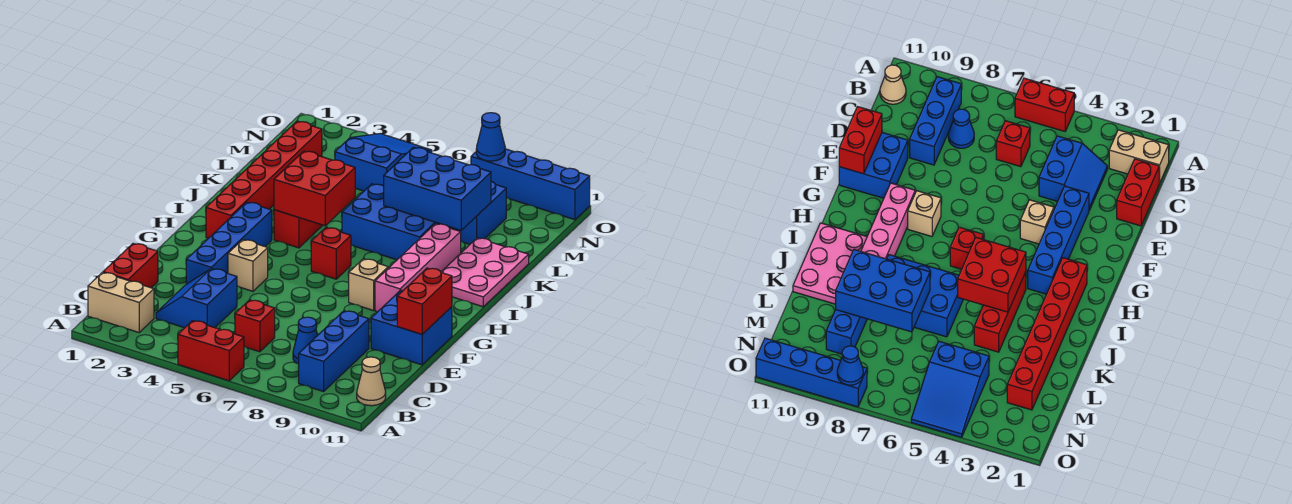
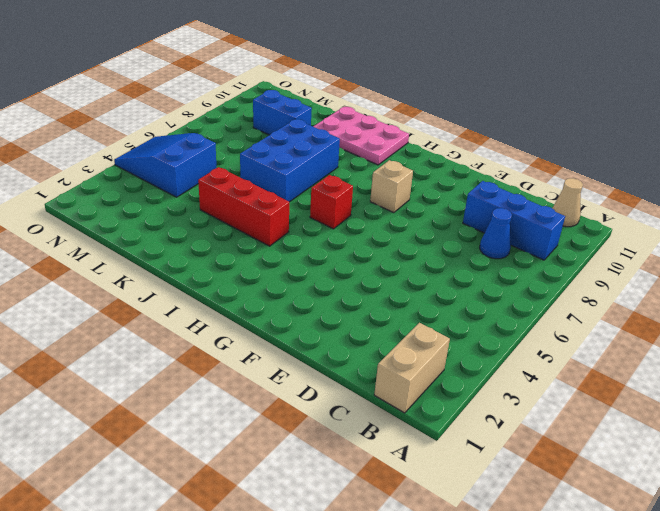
none -> red brick A5:A6 level 1
none -> red brick C1:D1 level 1
none -> blue slope C3:D4 level 1 top 4

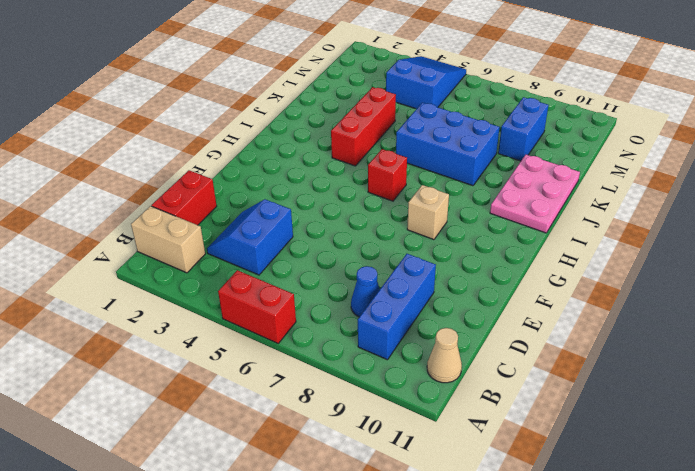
none -> red brick C6 level 1
none -> blue brick E3:H3 level 1
none -> blue brick E10:F11 level 1

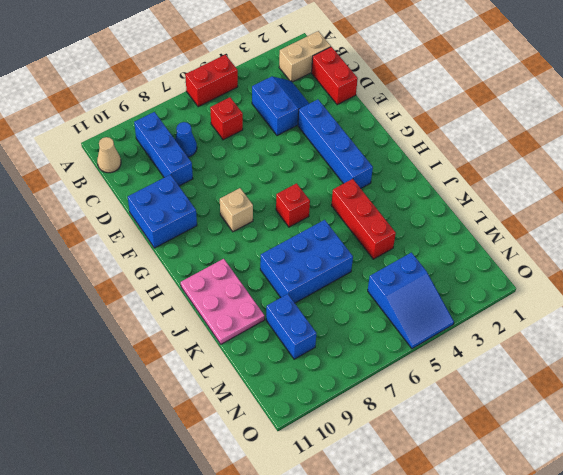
none -> tan brick F4 level 1
none -> pink brick G9:J9 level 1
none -> red brick H2:M2 level 1

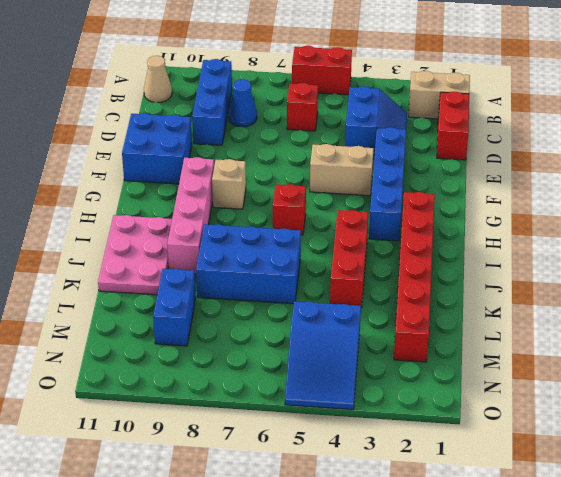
tan brick F4:F5 level 1 -> tan brick F4 level 1
none -> blue brick O8:O11 level 1
none -> red brick E11:F11 level 2
none -> red brick I4:J5 level 2

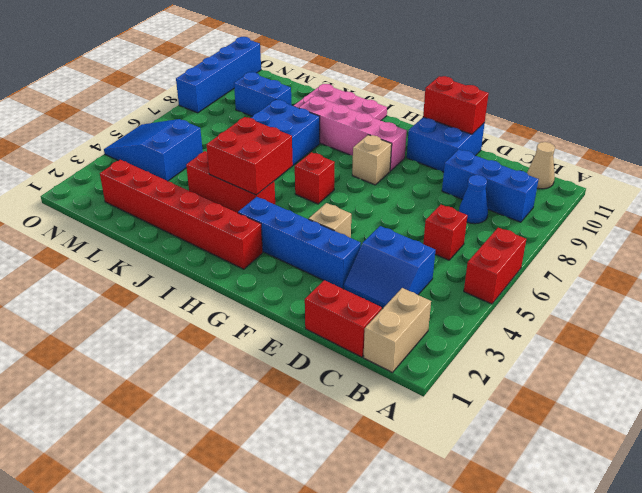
none -> blue brick K7:L9 level 2
none -> blue cone O8 level 2

